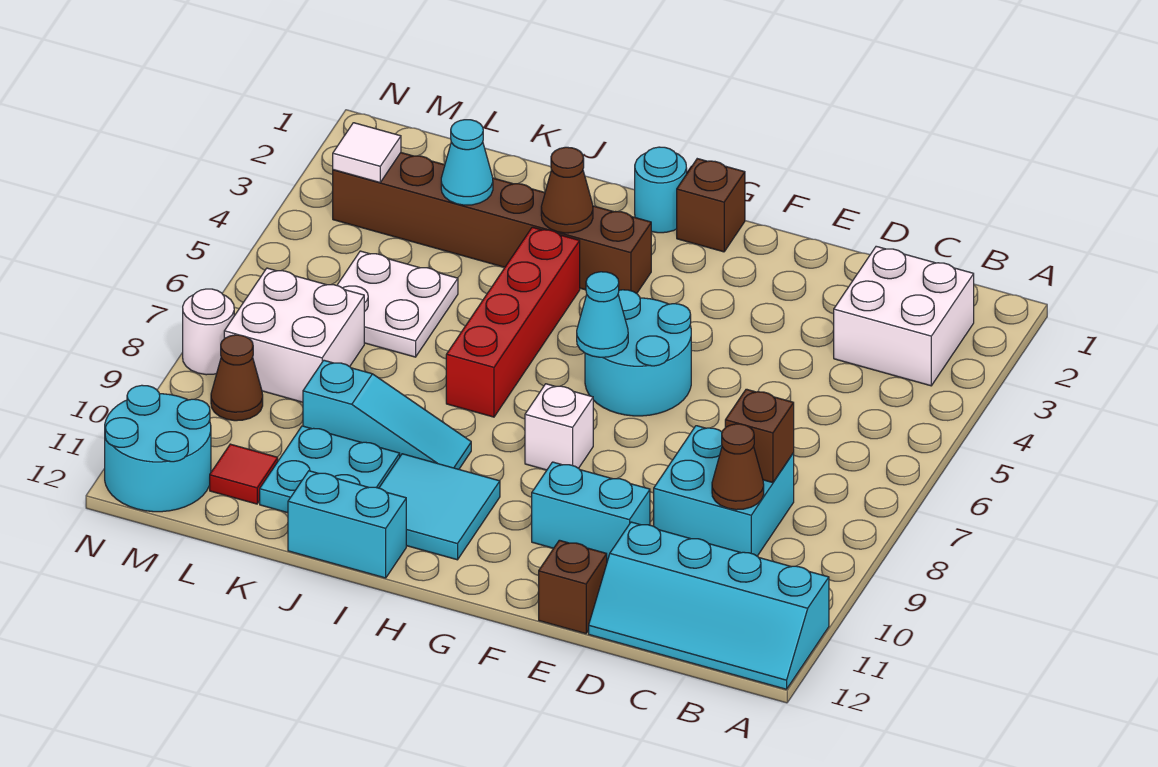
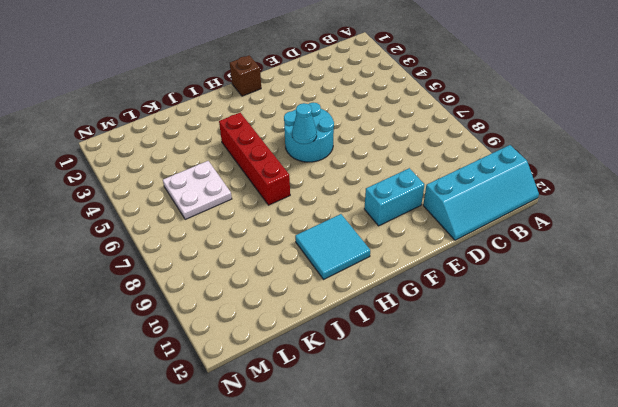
none -> white brick B2:C3 level 1
none -> cyan brick C8:D9 level 1
none -> brown brick E12 level 1

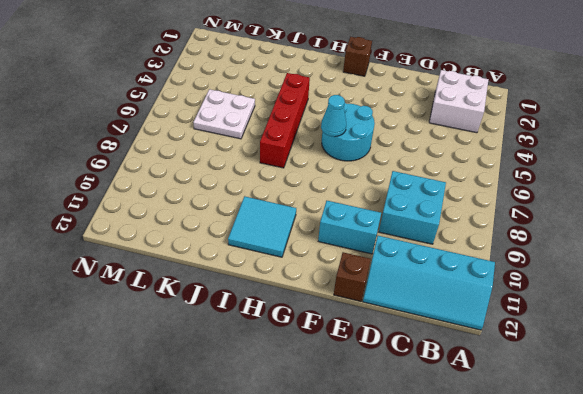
none -> white brick G8 level 1
none -> cyan round brick H1 level 1
none -> brown brick H3:M3 level 1

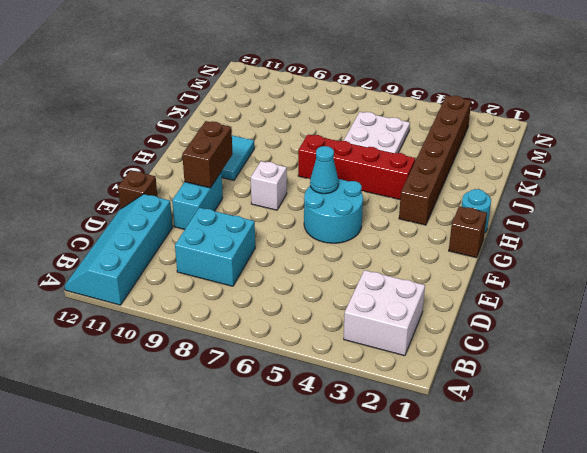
brown brick F10:G10 level 2 -> none
none -> cyan slope I9:K9 level 1 top K
none -> cyan brick I12:J12 level 1
none -> cyan plate J10:K11 level 1

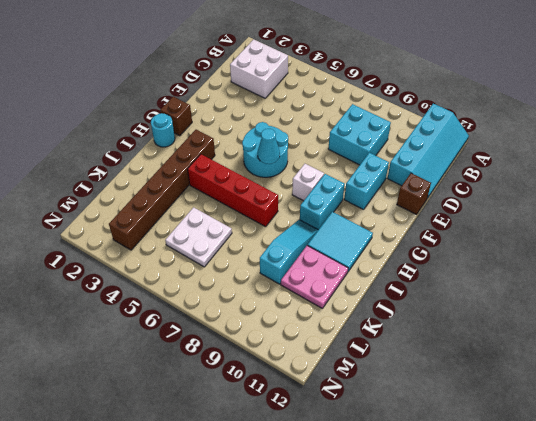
cyan brick G9:H9 level 1 -> cyan brick I12:J12 level 1
pink plate J10:K11 level 1 -> cyan plate J10:K11 level 1
none -> white brick L7:M8 level 1
none -> red tile L11 level 1
none -> brown cone M9 level 1

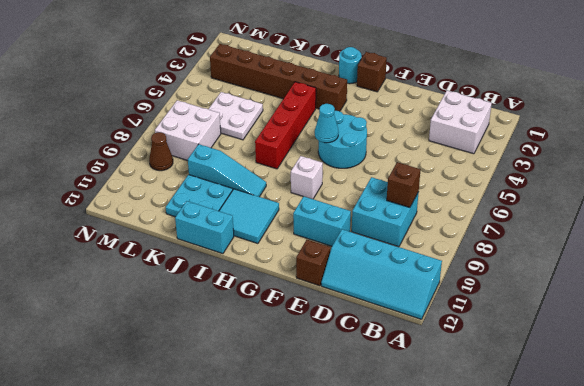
none -> red tile L11 level 1
none -> cyan round brick M11:N12 level 1
none -> white round brick N8 level 1

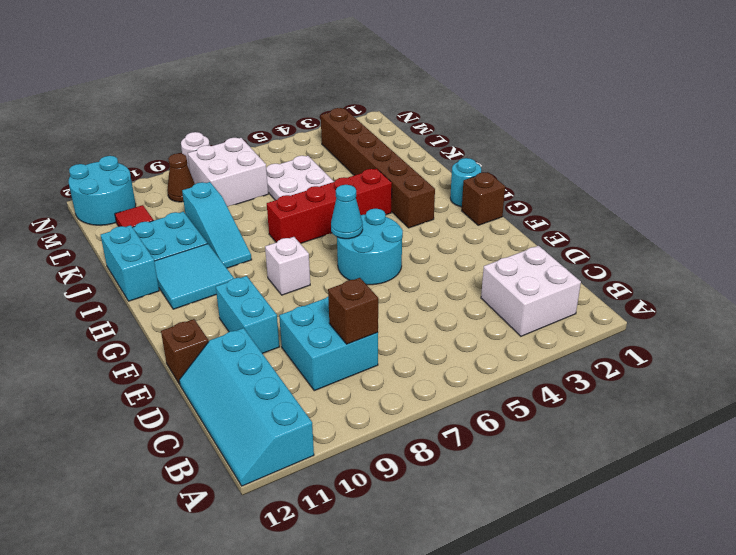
none -> brown cone C9 level 2
none -> brown cone I3 level 2
none -> cyan cone K3 level 2

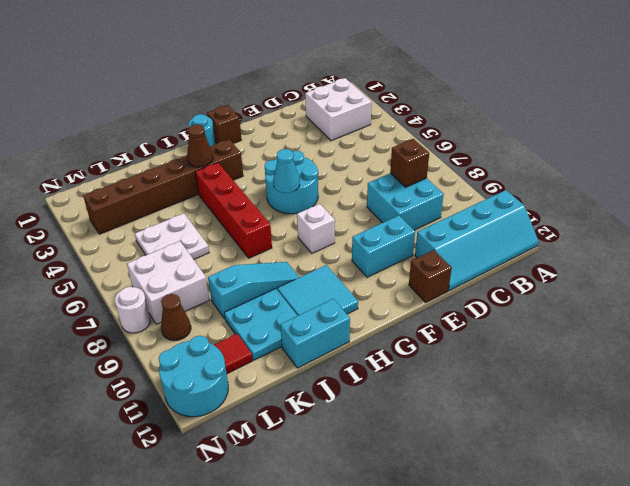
none -> brown cone C9 level 2
none -> cyan cone K3 level 2
none -> white tile M3 level 2

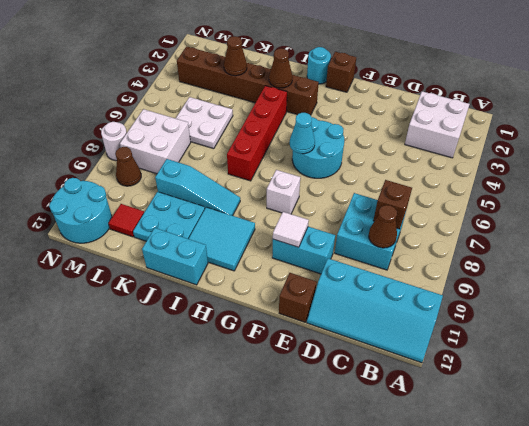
white tile F10 level 2 -> white tile M3 level 2
brown cone K3 level 2 -> cyan cone K3 level 2

